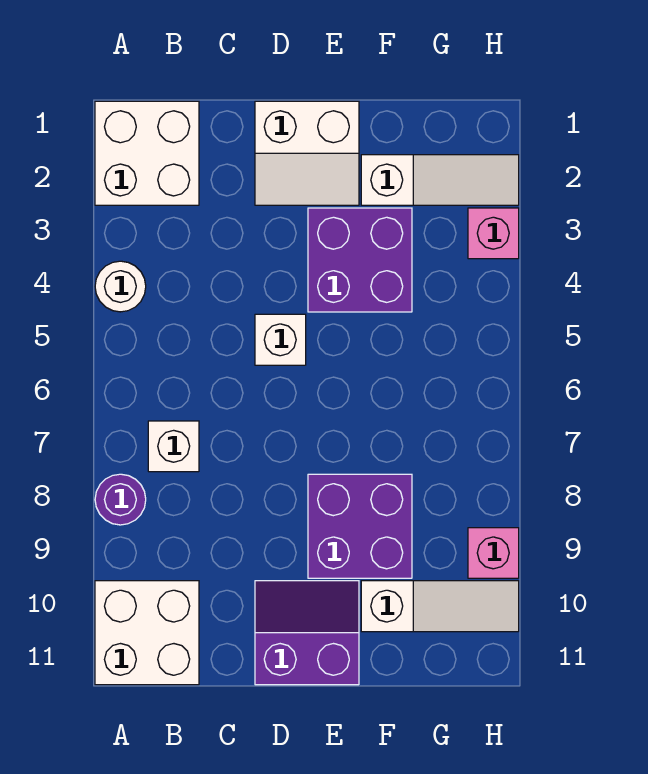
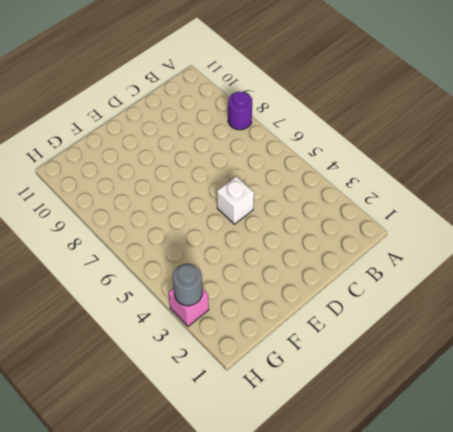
grey round brick H3 level 2 -> none
none -> white brick A1:B2 level 1
none -> white round brick A4 level 1
none -> white brick A10:B11 level 1

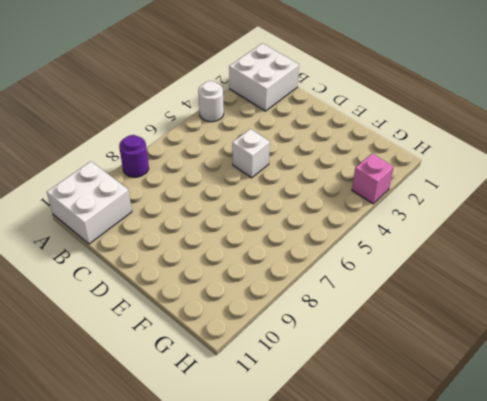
none -> white brick B7 level 1
none -> white slope D1:E2 level 1 top 1
none -> purple slope D10:E11 level 1 top 11

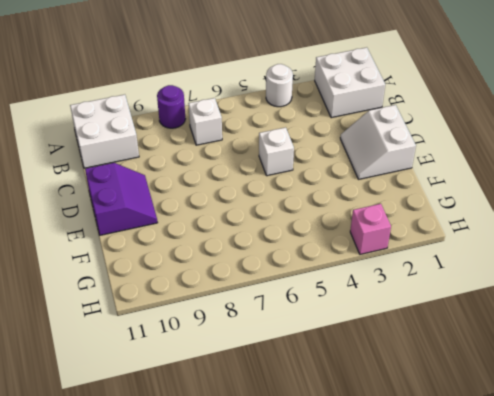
none -> purple brick E3:F4 level 1
none -> purple brick E8:F9 level 1
none -> white slope F2:H2 level 1 top F

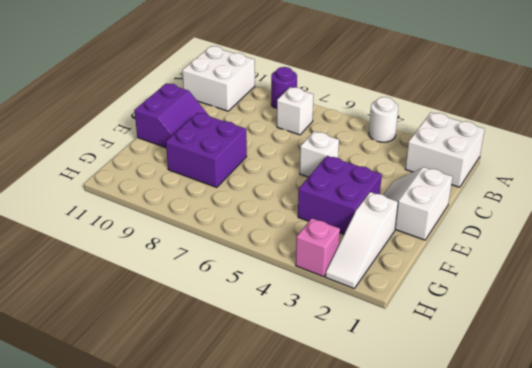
none -> white slope F10:H10 level 1 top F
none -> pink brick H9 level 1

